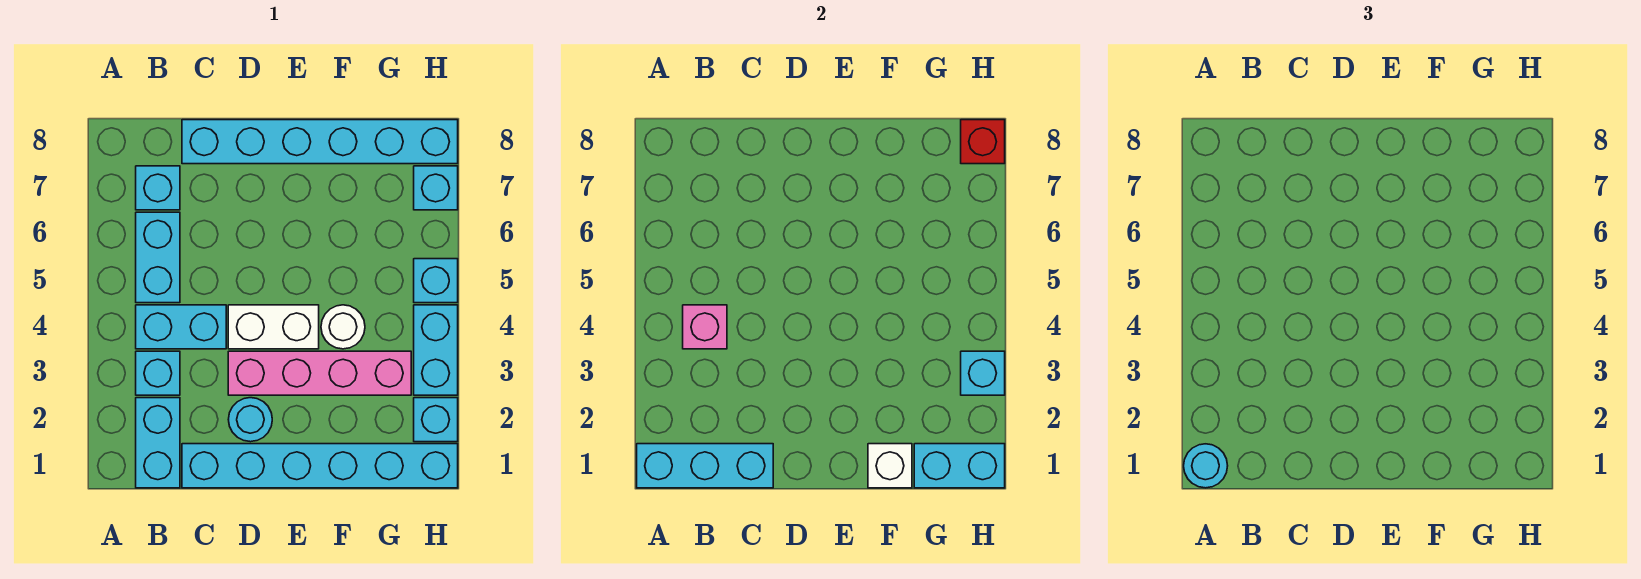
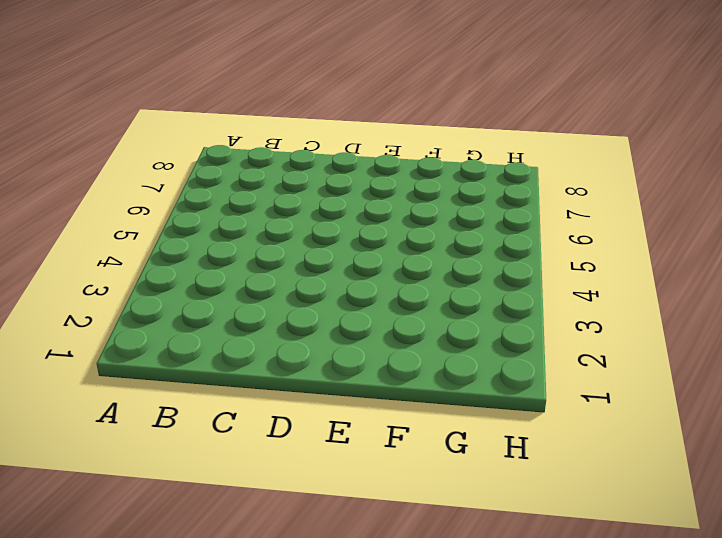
none -> cyan brick B1:B2 level 1
none -> cyan brick B3 level 1
none -> cyan brick B4:C4 level 1

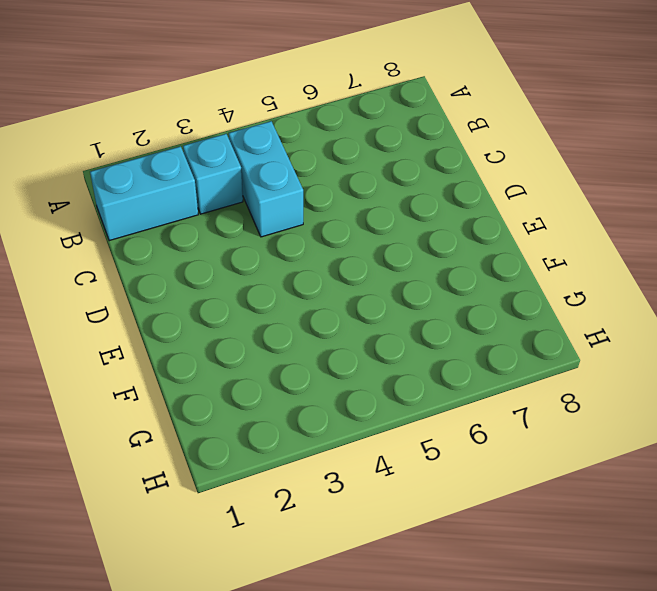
none -> cyan brick B5:B6 level 1
none -> cyan brick B7 level 1
none -> cyan brick C1:H1 level 1

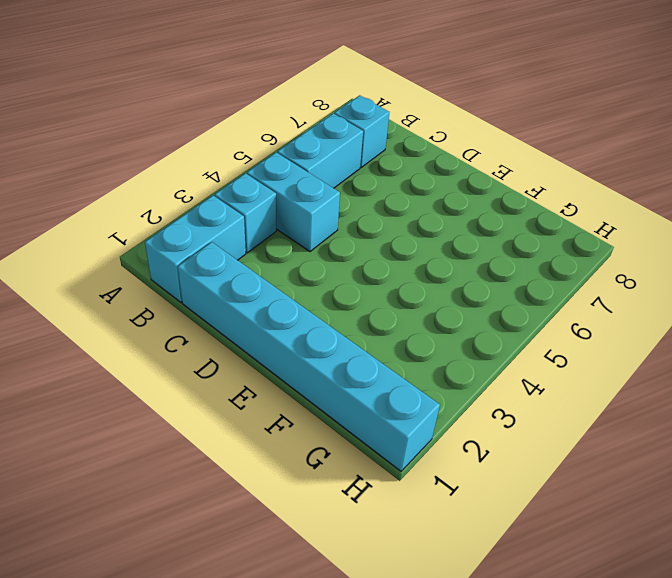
none -> cyan brick C8:H8 level 1
none -> cyan round brick D2 level 1
none -> pink brick D3:G3 level 1

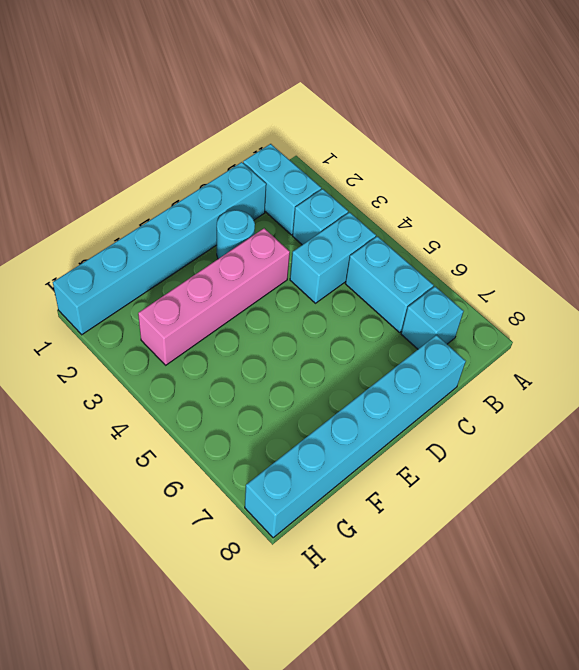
none -> white brick D4:E4 level 1
none -> white round brick F4 level 1
none -> cyan brick H2 level 1

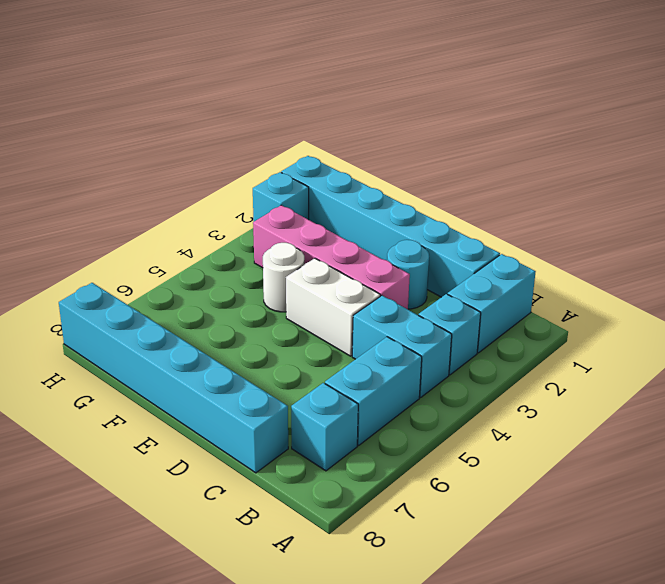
none -> cyan brick H3:H4 level 1
none -> cyan brick H5 level 1
none -> cyan brick H7 level 1

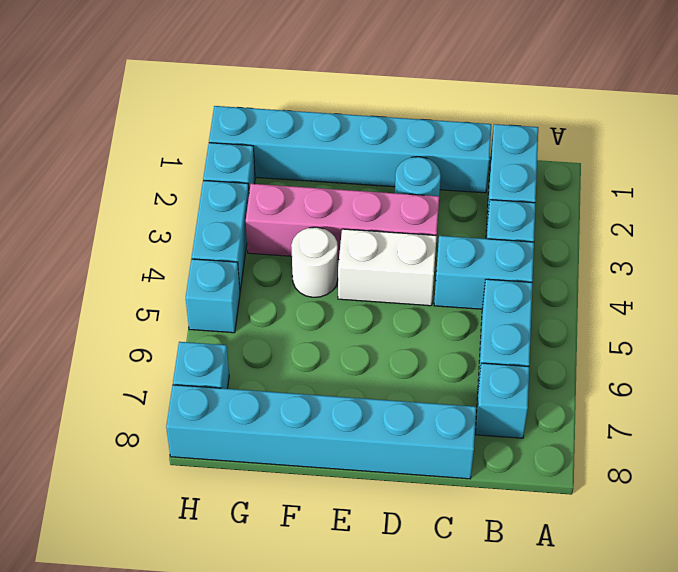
none -> cyan brick A1:C1 level 2
none -> pink brick B4 level 2
none -> white brick F1 level 2

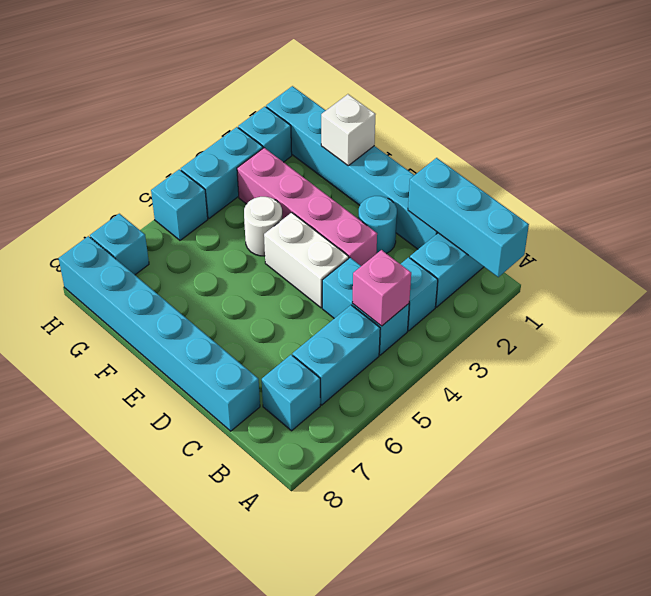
none -> cyan brick G1:H1 level 2
none -> cyan brick H3 level 2
none -> red brick H8 level 2

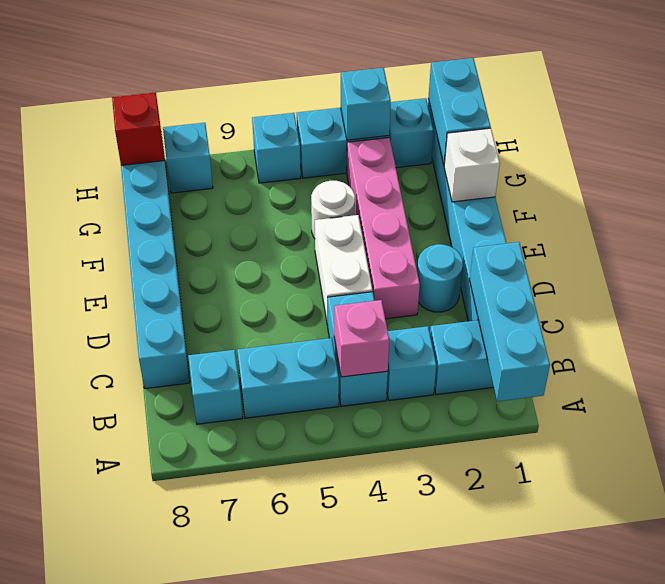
none -> cyan round brick A1 level 3

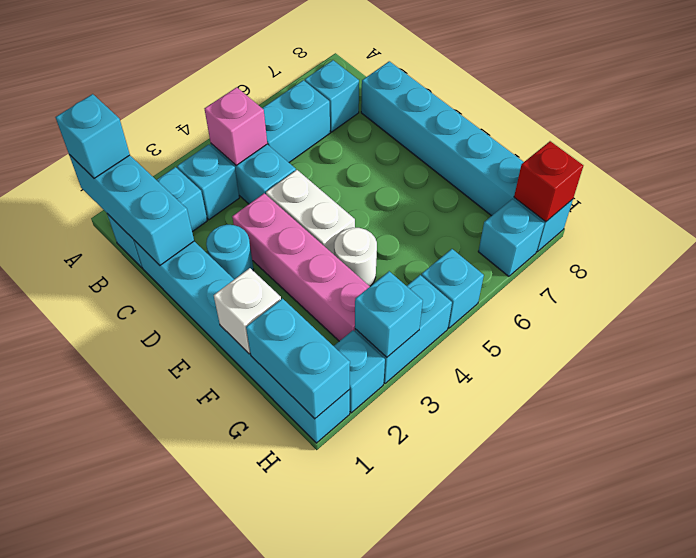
cyan brick A1 level 3 -> cyan round brick A1 level 3

